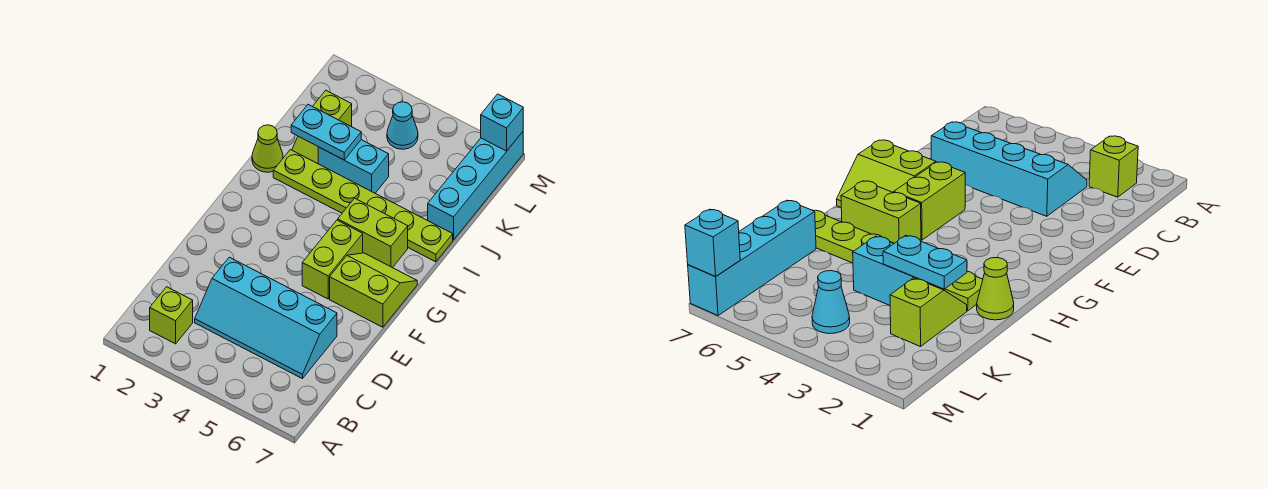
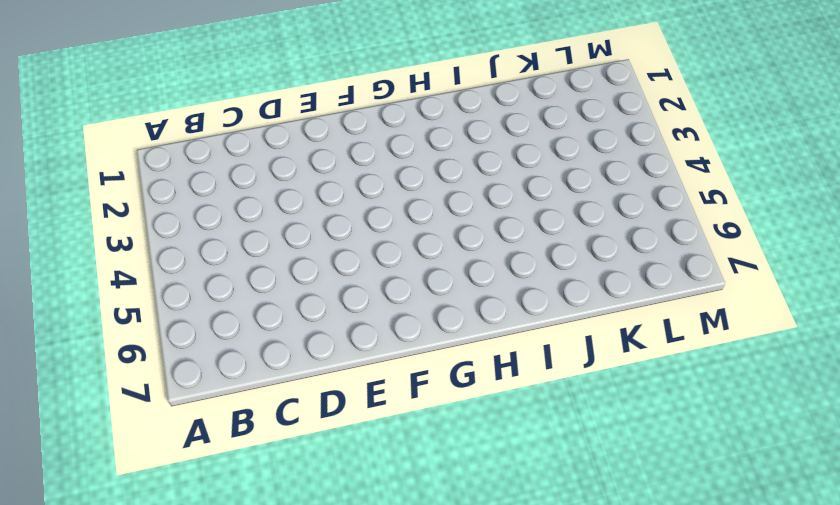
none -> lime brick B2 level 1
none -> cyan slope C3:D6 level 1 top D
none -> lime brick F5:G5 level 1

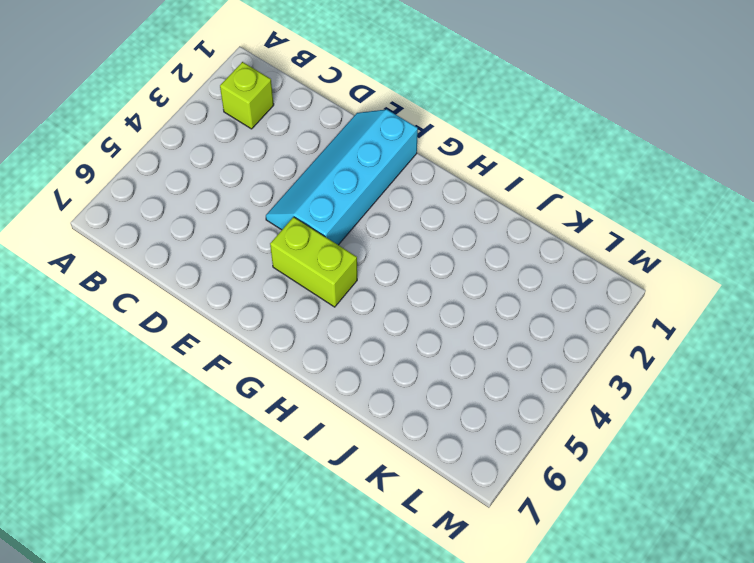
cyan slope E1:F4 level 1 top F -> cyan slope C3:D6 level 1 top D
none -> lime slope F6:G7 level 1 top F
none -> lime brick H5:H6 level 1
none -> lime cone I1 level 1

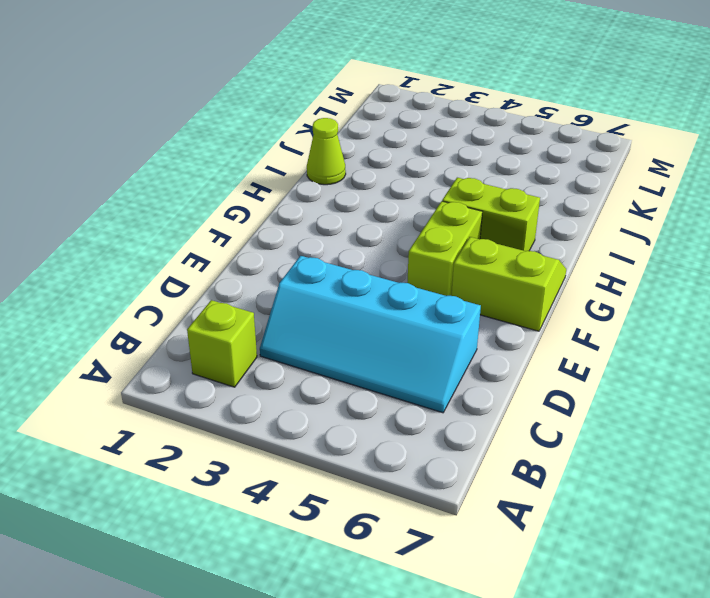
none -> lime plate I2:I7 level 1
none -> lime slope J2:K2 level 1 top K
none -> cyan brick J3:J4 level 1

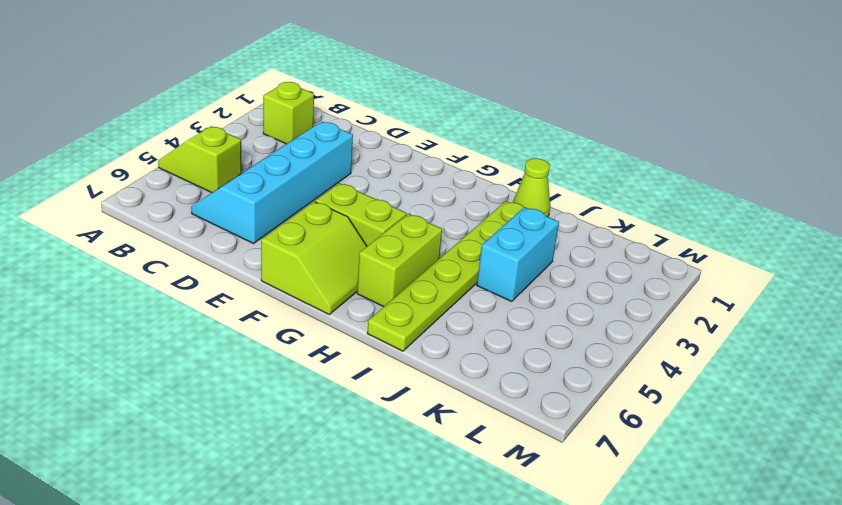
lime slope A5:B5 level 1 top B -> lime slope J2:K2 level 1 top K
none -> cyan brick J7:M7 level 1
none -> cyan cone L4 level 1
none -> cyan plate J2:J3 level 2

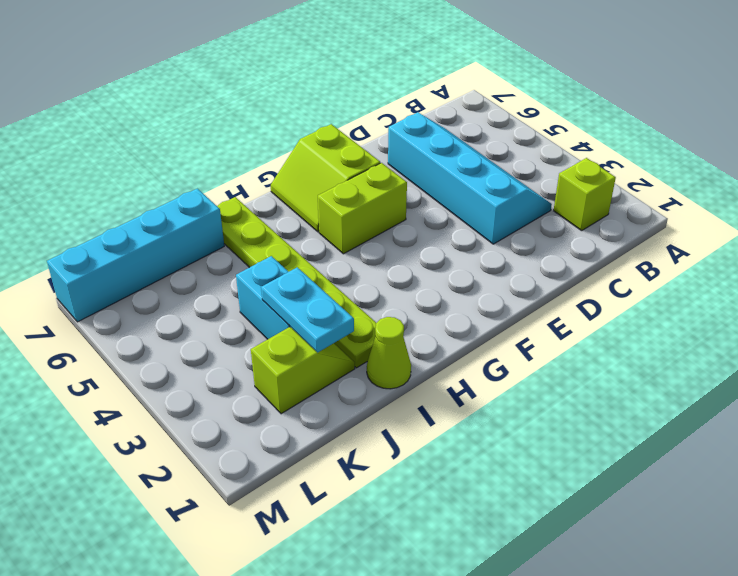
none -> lime brick H5:H6 level 1
none -> cyan cone L4 level 1
none -> cyan brick M7 level 2

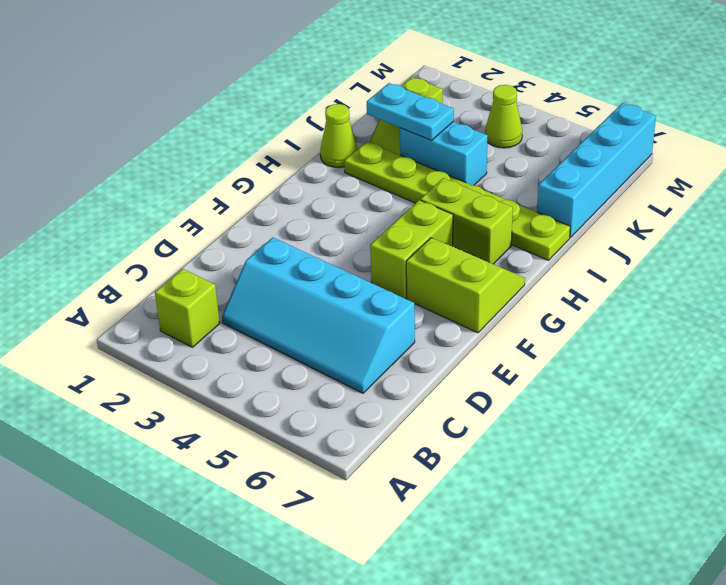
lime cone L4 level 1 -> cyan cone L4 level 1
none -> cyan brick M7 level 2

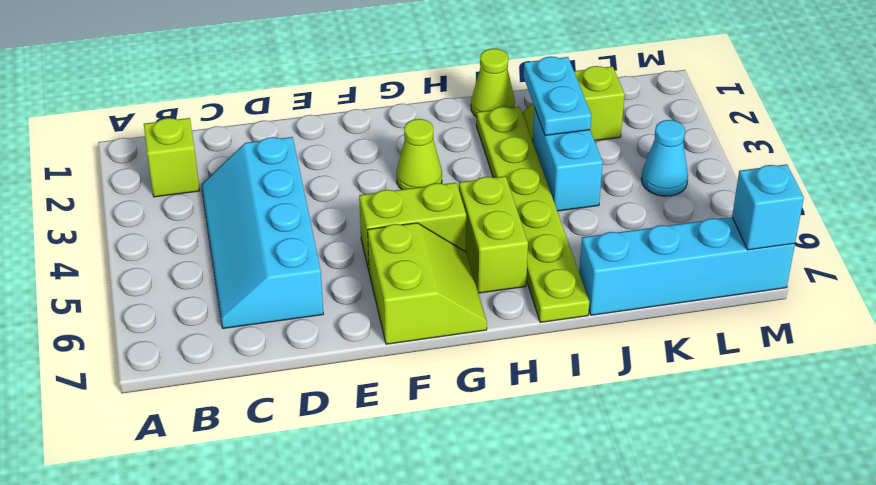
lime cone G3 level 1 -> none

